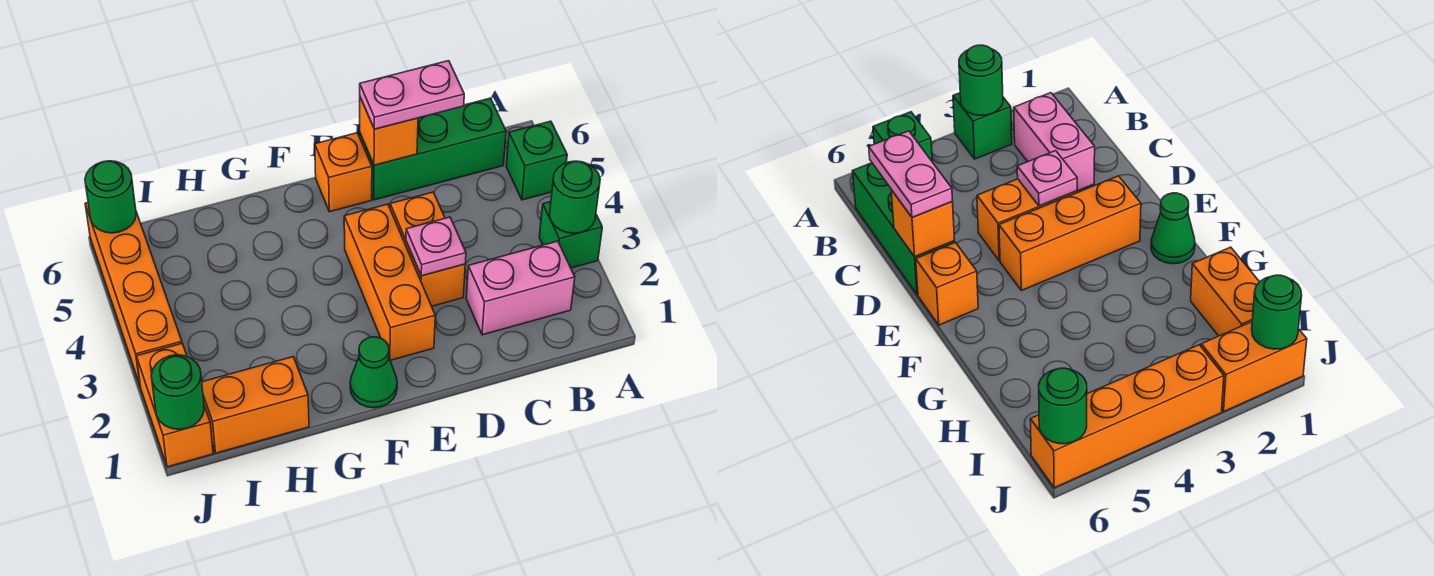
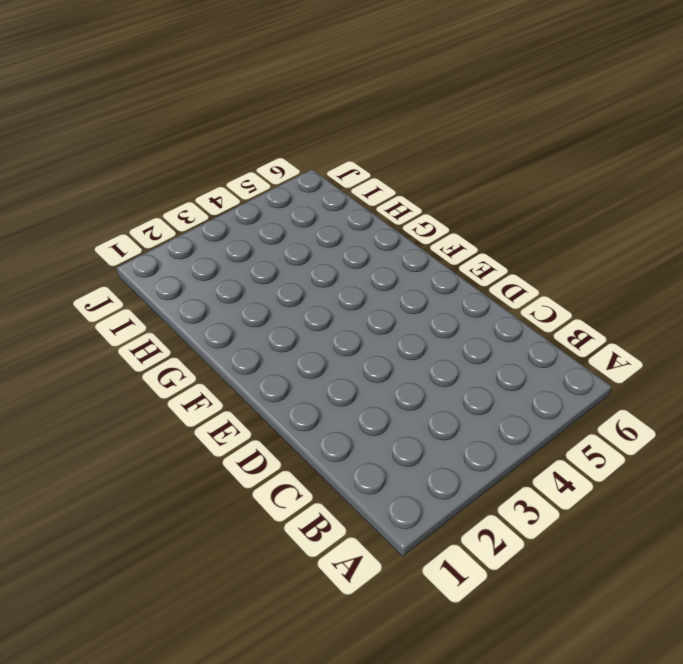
none -> green brick A3 level 1
none -> green brick A5 level 1
none -> pink brick B2:C2 level 1

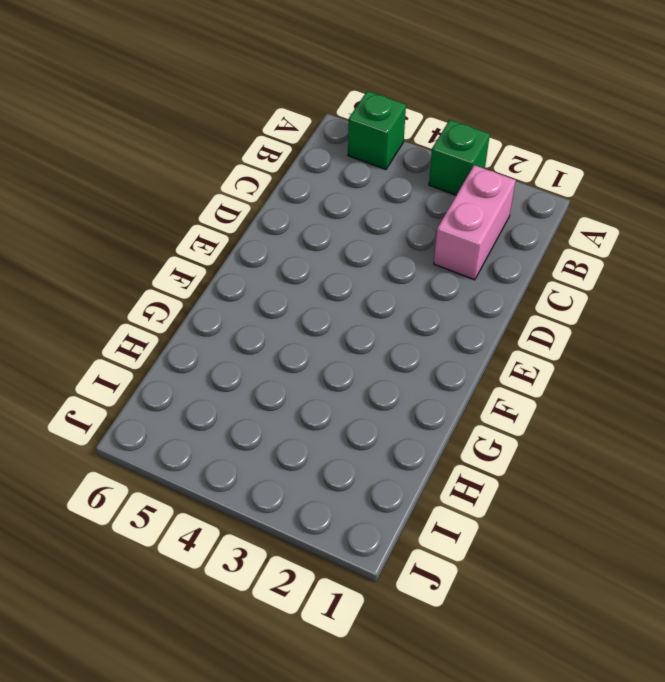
none -> green brick B6:D6 level 1
none -> orange brick D3:D4 level 1
none -> orange brick E2:E4 level 1

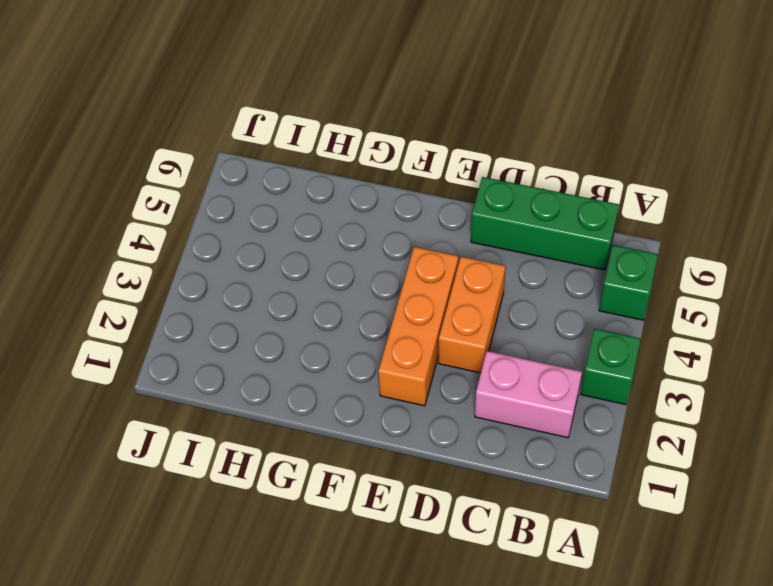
none -> orange brick E6 level 1
none -> green cone F1 level 1
none -> orange brick H1:I1 level 1

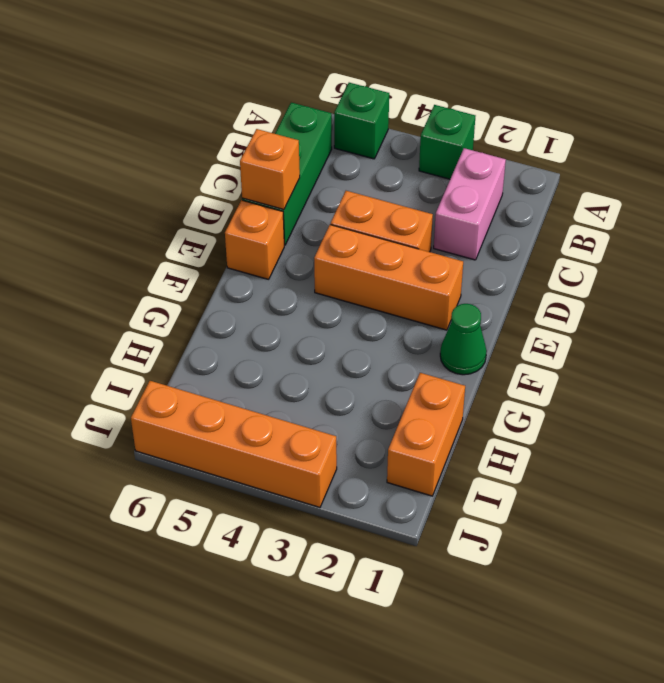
none -> orange brick J1:J2 level 1
none -> green round brick A3 level 2
none -> pink plate D3 level 2

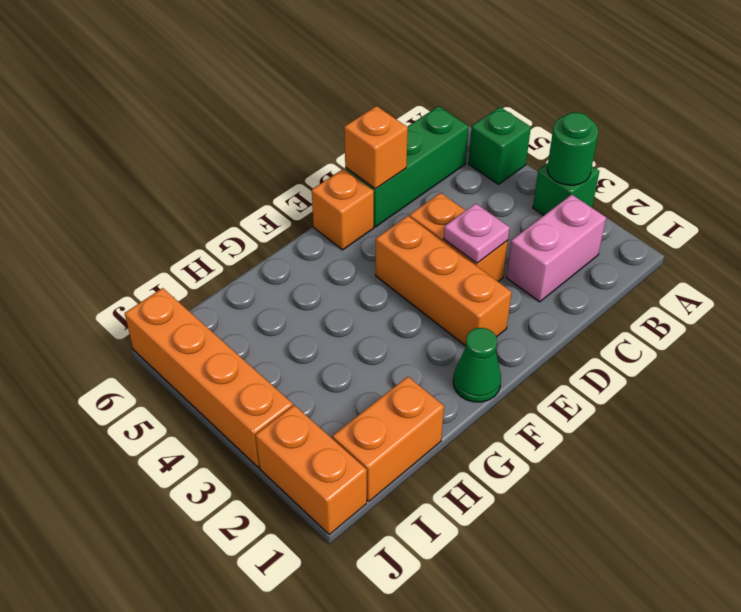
none -> green round brick J1 level 2
none -> green round brick J6 level 2
none -> pink plate C6:D6 level 3

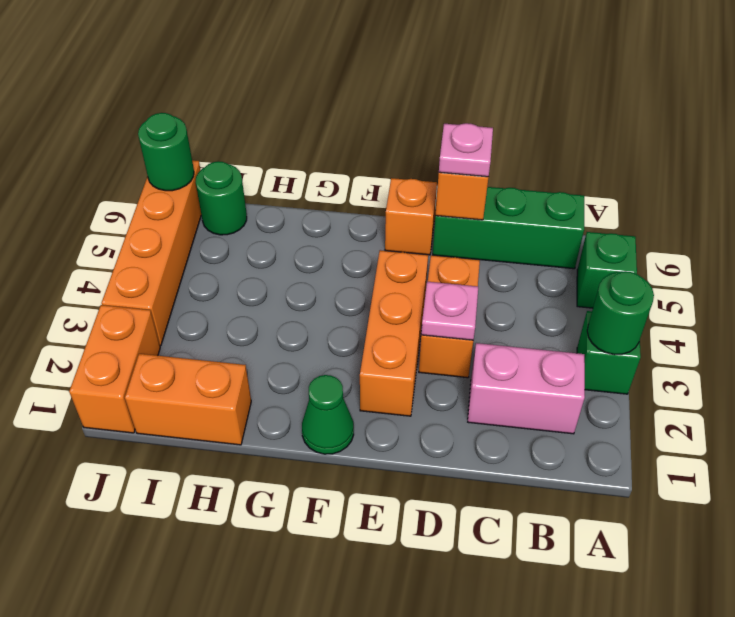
pink plate D6 level 3 -> pink plate C6:D6 level 3
green round brick I6 level 1 -> green round brick J1 level 2

